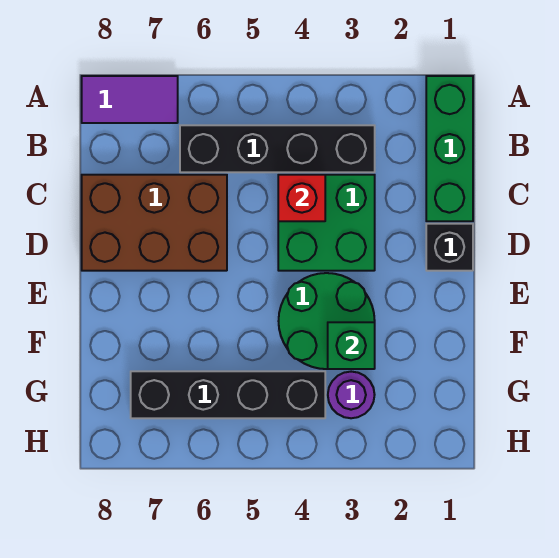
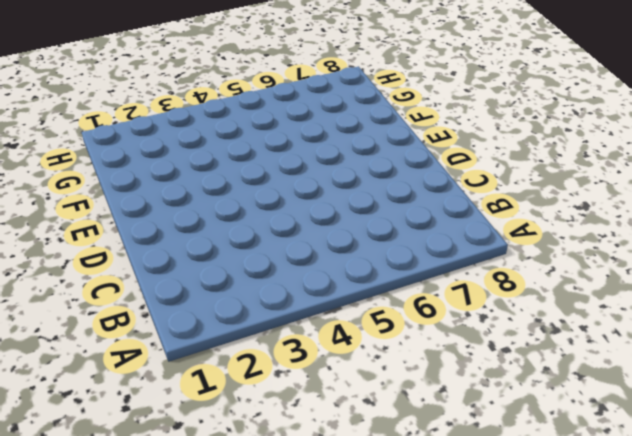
none -> green brick A1:C1 level 1
none -> purple tile A7:A8 level 1

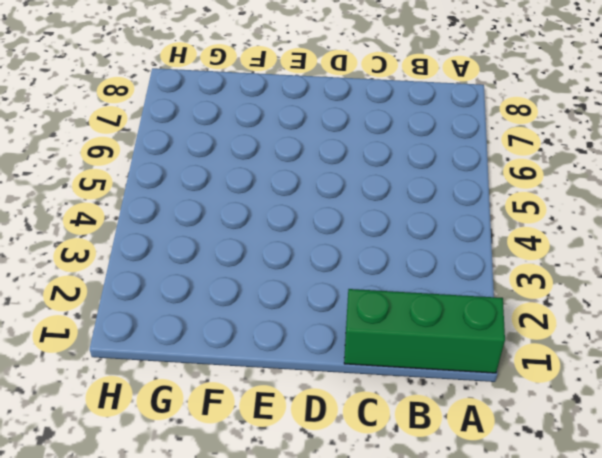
none -> purple tile A7:A8 level 1
none -> black brick B3:B6 level 1

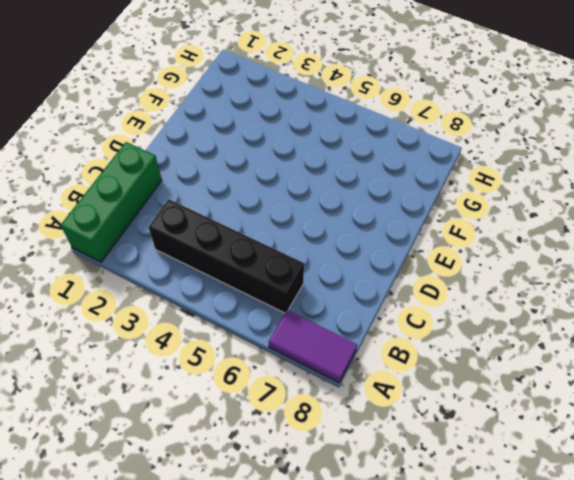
none -> green brick C3:D4 level 1
none -> brown brick C6:D8 level 1

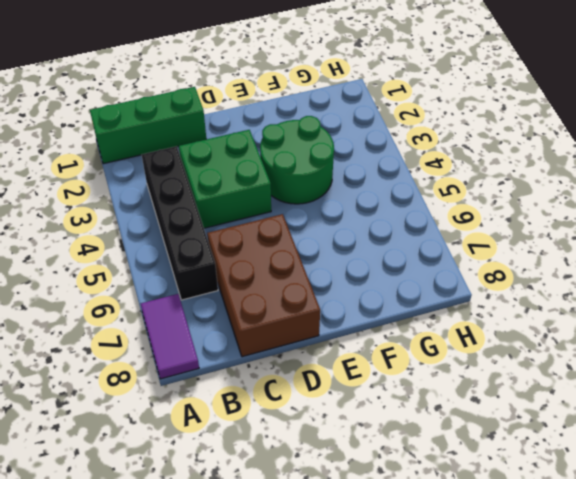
none -> black brick D1 level 1
none -> purple round brick G3 level 1

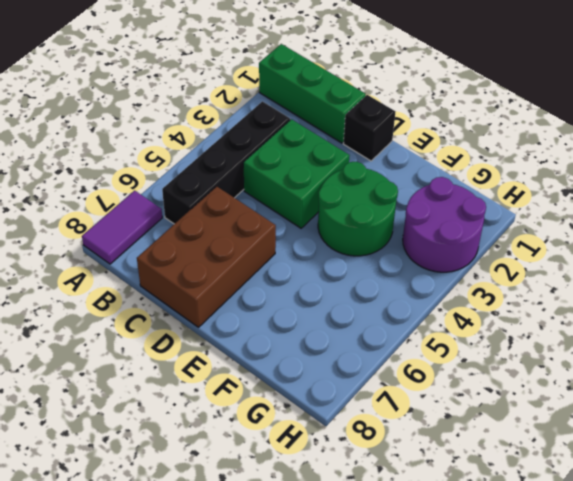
purple round brick G2:H3 level 1 -> purple round brick G3 level 1
none -> black brick G4:G7 level 1
none -> red brick C4 level 2

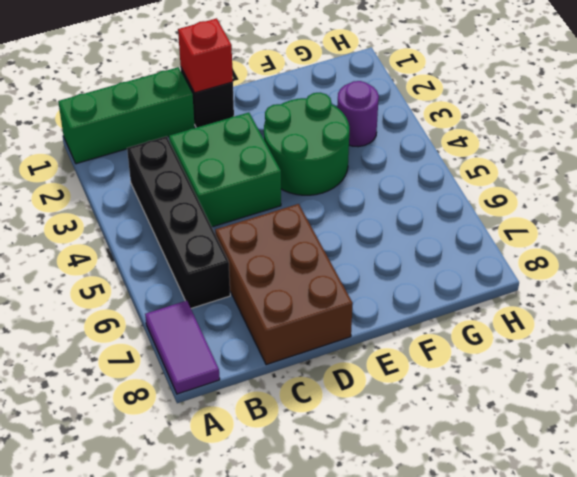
red brick D1 level 2 -> red brick C4 level 2
none -> black brick G4:G7 level 1
none -> green brick F3 level 2

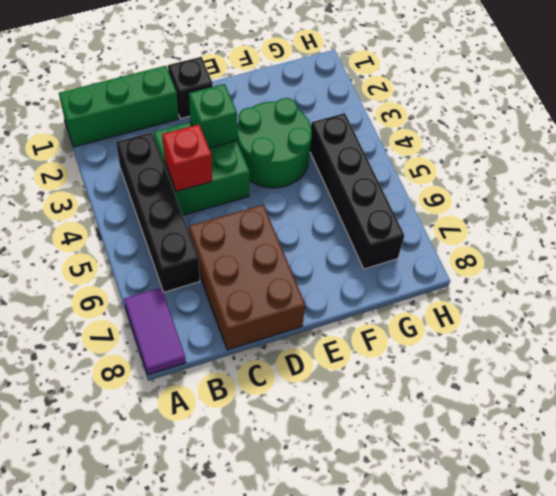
green brick D3 level 2 -> green brick F3 level 2
none -> purple round brick G3 level 1

